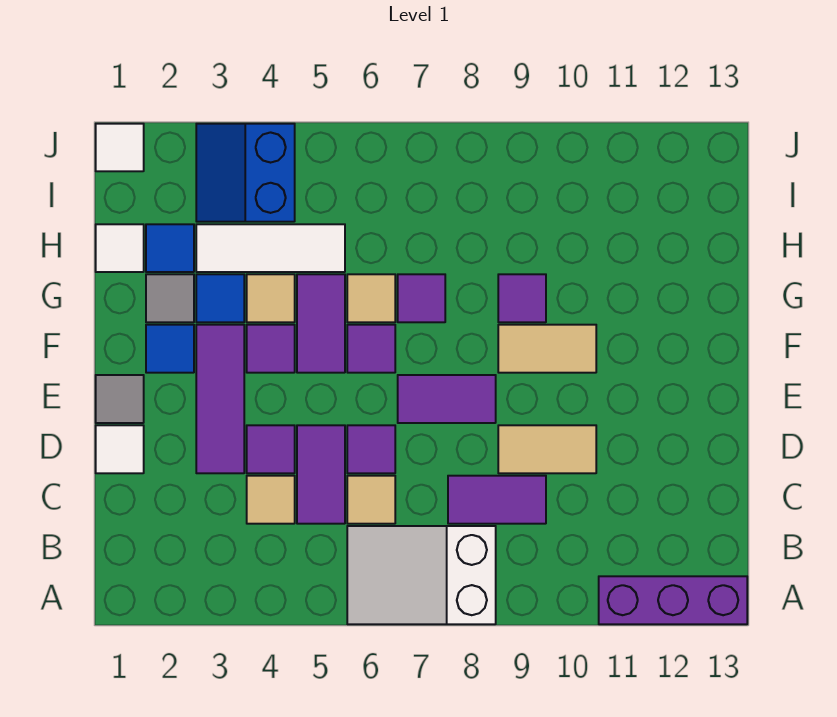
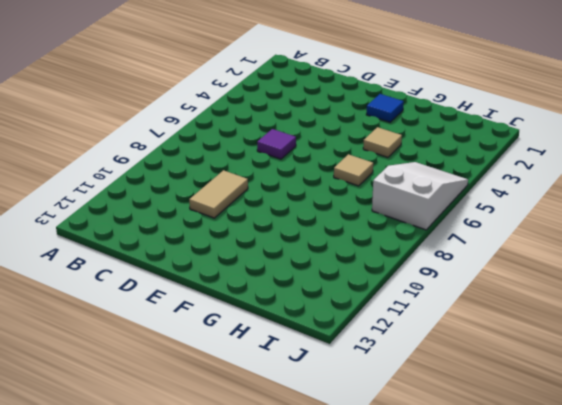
white slope I5:J7 level 1 top 7 -> white slope A6:B8 level 1 top 8
none -> purple brick A11:A13 level 1
none -> tan tile C4 level 1
none -> purple tile C5:D5 level 1

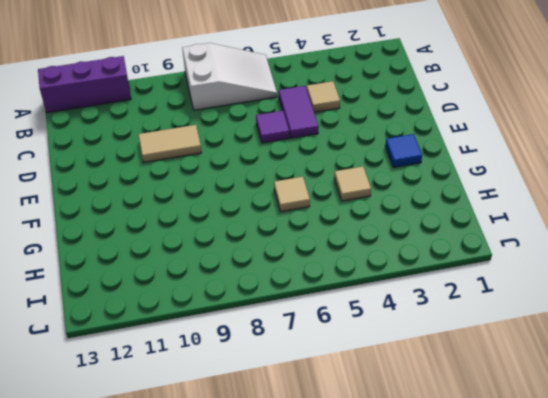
none -> tan tile C6 level 1
none -> purple tile C8:C9 level 1
none -> white tile D1 level 1

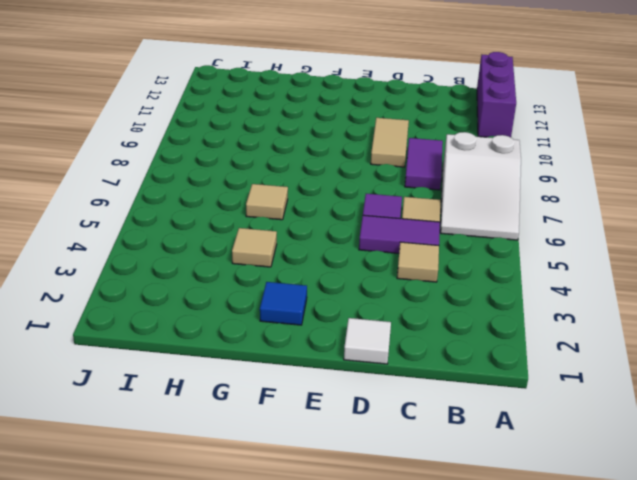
none -> purple tile D3:F3 level 1
none -> purple tile D4 level 1
none -> grey tile E1 level 1

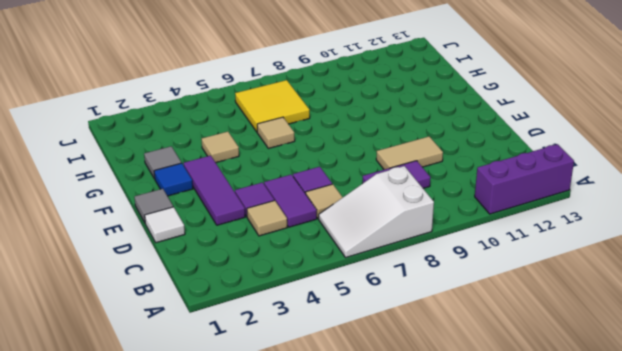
yellow tile H6:I7 level 1 -> none
none -> purple tile E7:E8 level 1
none -> purple tile F4 level 1
none -> purple tile F5:G5 level 1

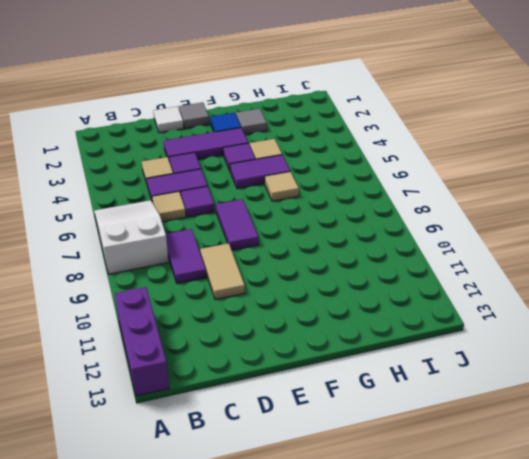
none -> purple tile F6 level 1
none -> tan tile F9:F10 level 1
none -> blue tile G3 level 1

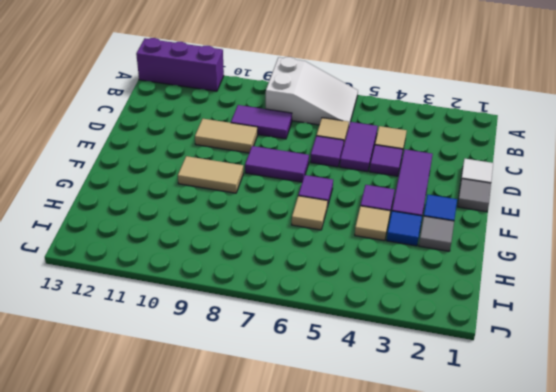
none -> purple tile F5:G5 level 1
none -> purple tile G7 level 1
none -> purple tile G9 level 1

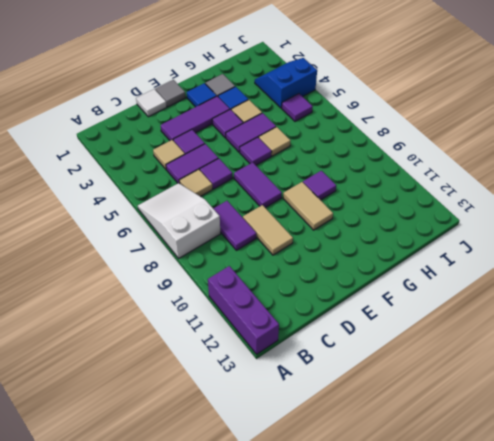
purple tile I5 level 1 -> purple tile G7 level 1
none -> white tile H1 level 1
none -> blue tile H2 level 1
none -> white tile H3:H5 level 1

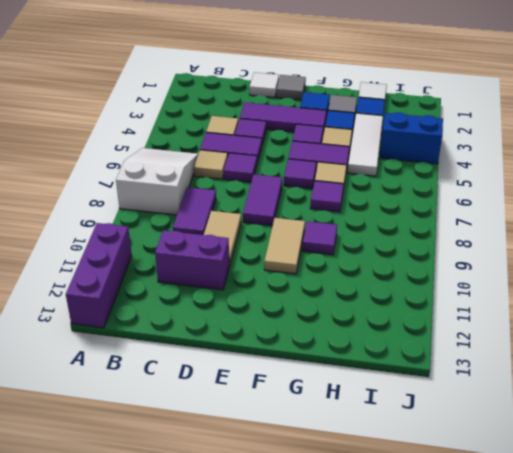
purple brick C11:D11 level 1 -> none
none -> white tile J1 level 1

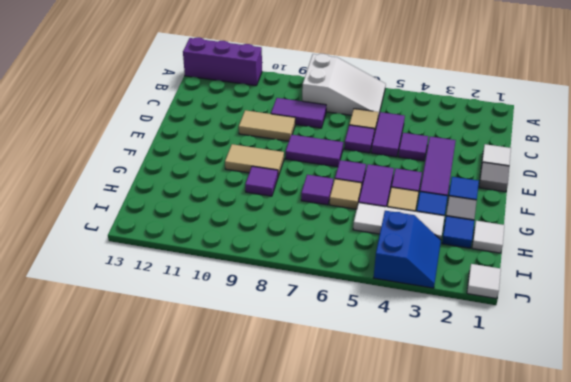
none -> tan tile C4 level 1

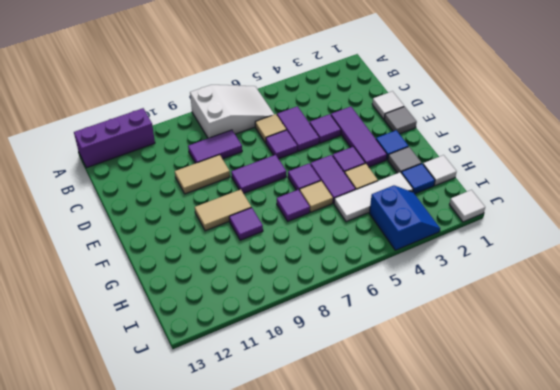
none -> tan tile C4 level 1
none -> blue tile G3 level 1

